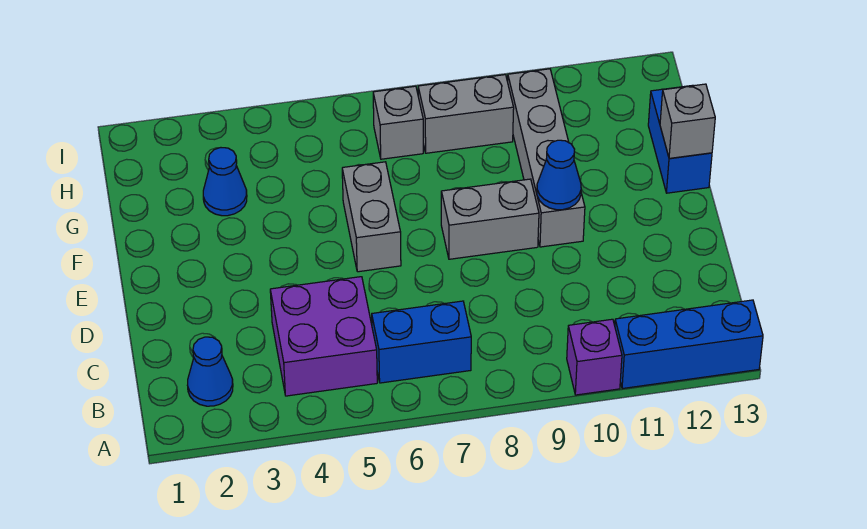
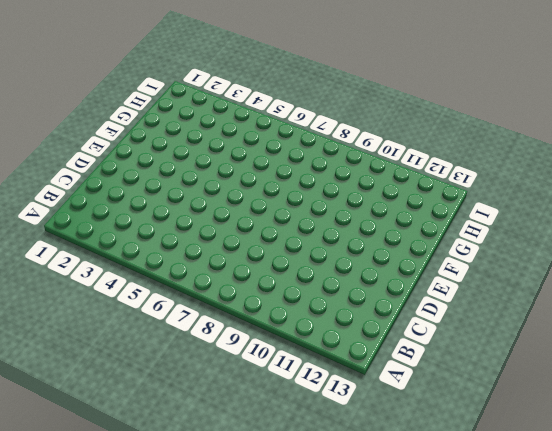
none -> purple brick A10 level 1
none -> blue brick A11:A13 level 1
none -> blue cone B2 level 1

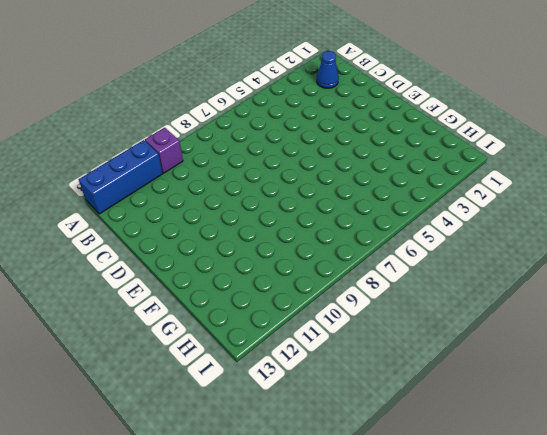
none -> purple brick B4:C5 level 1
none -> blue brick B6:B7 level 1
none -> grey brick E6:F6 level 1

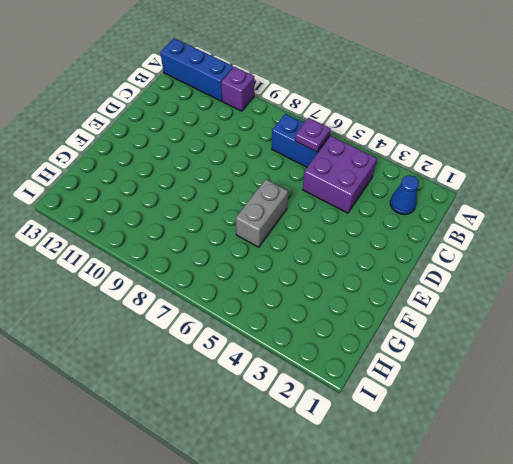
purple plate B6 level 2 -> none
none -> grey brick E8:E9 level 1
none -> grey brick E10:H10 level 1
none -> blue brick F13:G13 level 1

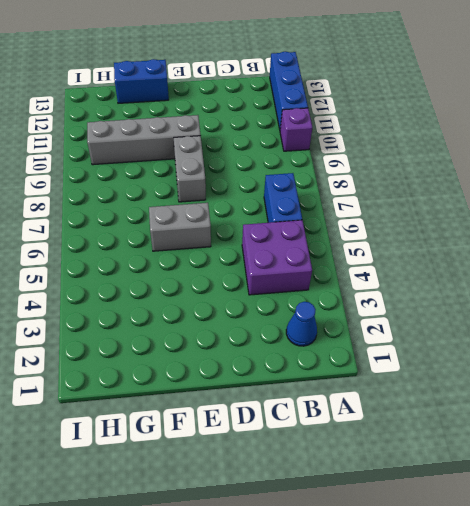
none -> blue cone G3 level 1
none -> grey brick H7 level 1
none -> grey brick H8:H9 level 1

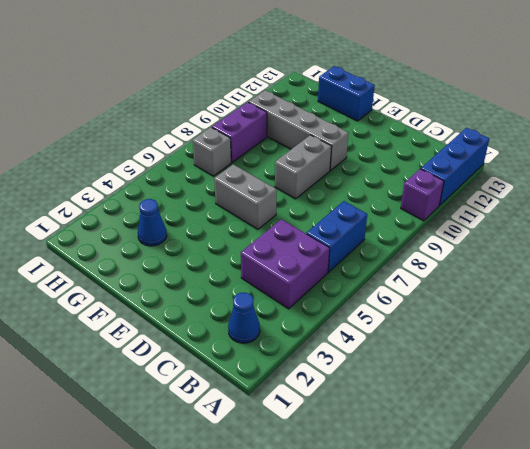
purple brick H8:H9 level 1 -> grey brick H8:H9 level 1
none -> blue cone E10 level 2
none -> grey brick F13 level 2

